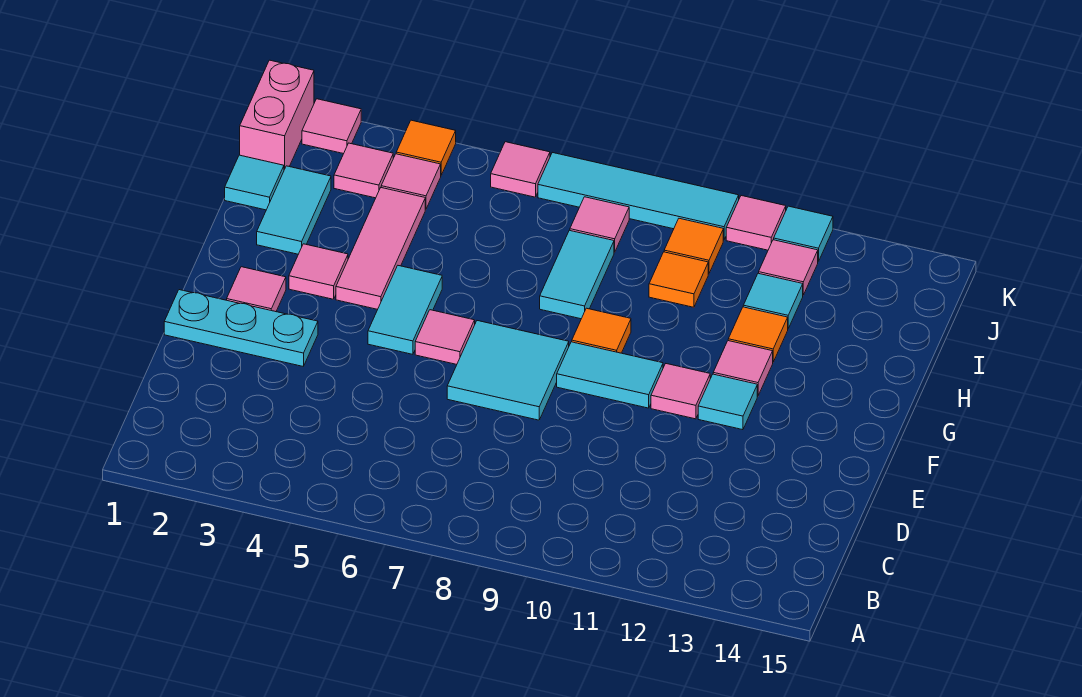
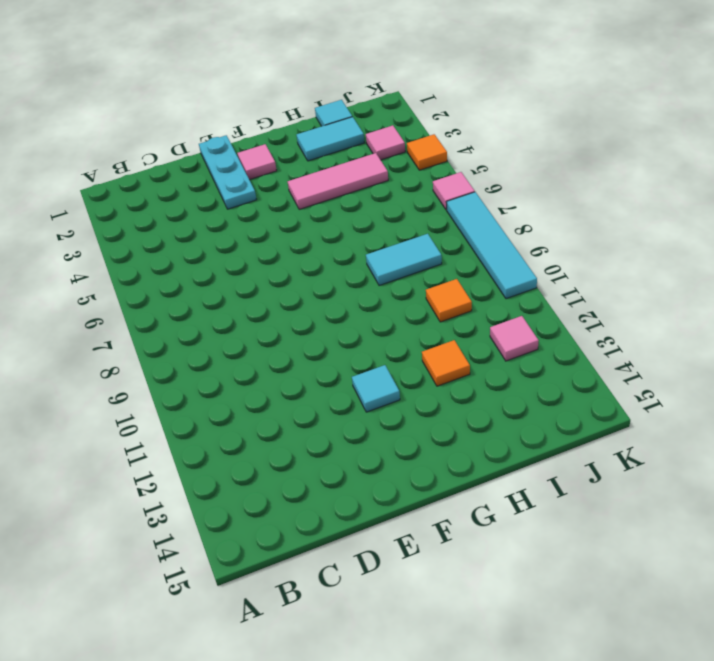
none -> cyan tile E7:F8 level 1
none -> cyan tile F5:G5 level 1
none -> pink tile F6 level 1
none -> cyan tile F9:F10 level 1

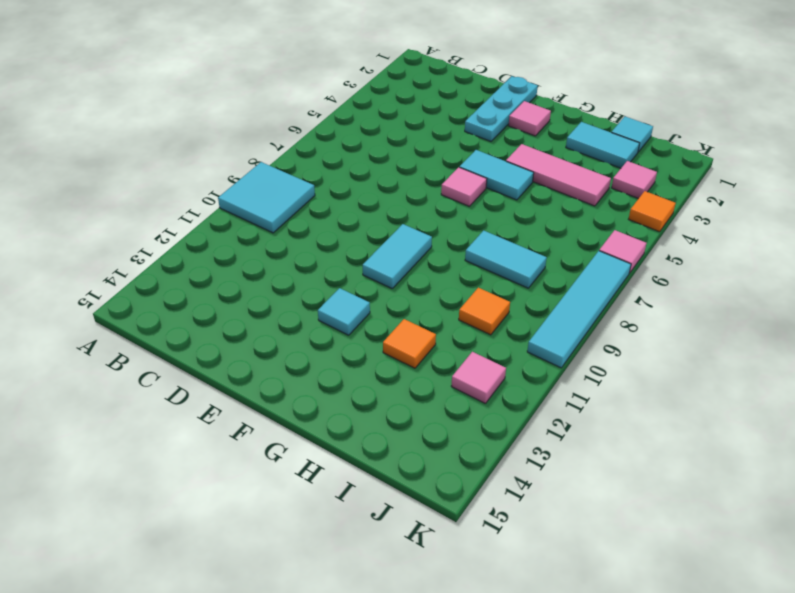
cyan tile A9:B10 level 1 -> cyan tile E7:F8 level 1
none -> pink tile F11 level 1
none -> pink tile G3 level 1
none -> orange tile G9 level 1
none -> pink tile G12 level 1

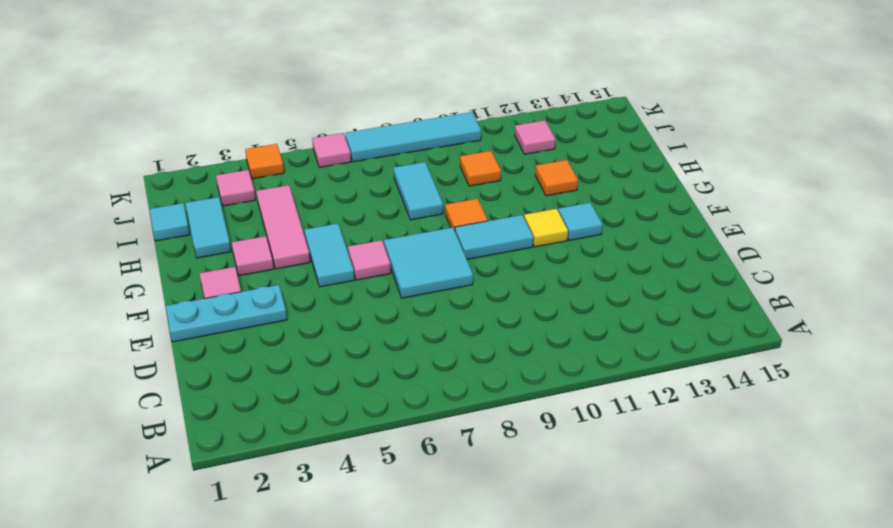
yellow tile F11 level 1 -> pink tile F11 level 1
none -> pink tile G12 level 1
none -> cyan tile I12 level 1
none -> pink brick J1:K1 level 1
none -> pink tile J4 level 1

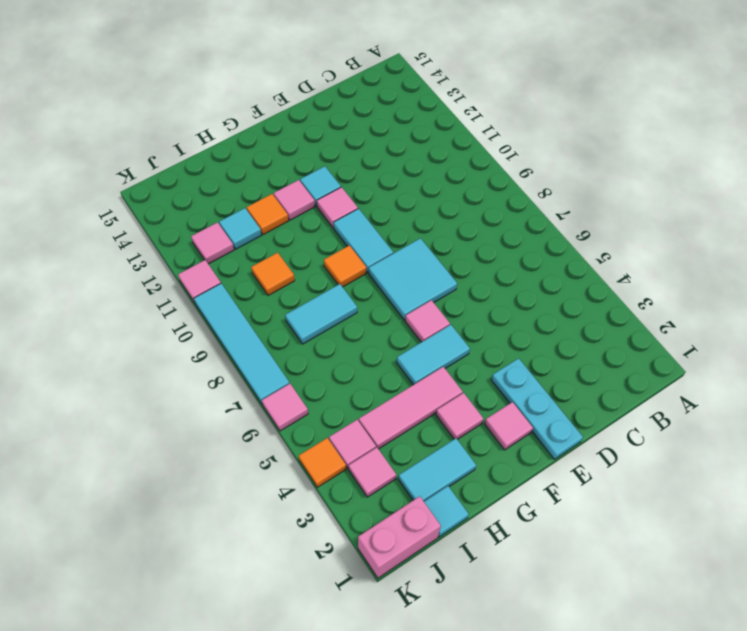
none -> pink tile J8 level 1
none -> orange tile J10 level 1
none -> pink tile K2 level 1
none -> cyan tile K12 level 1

